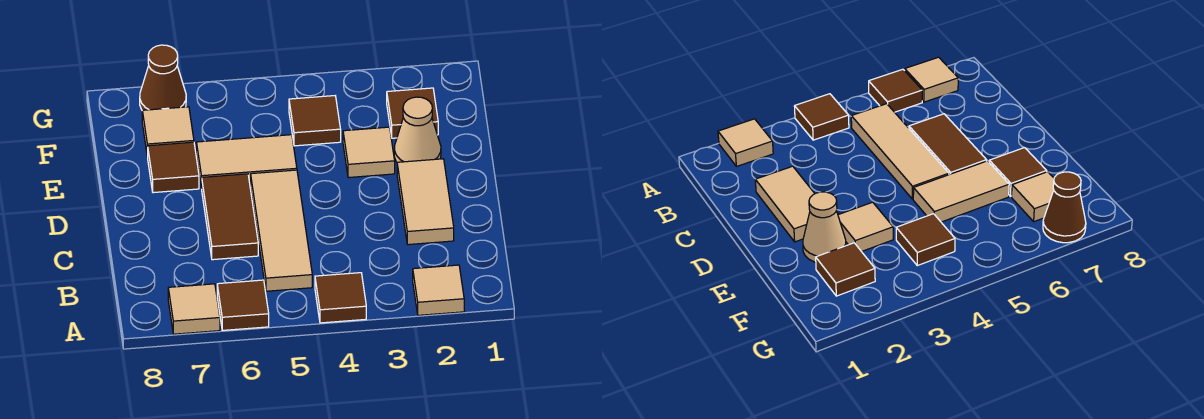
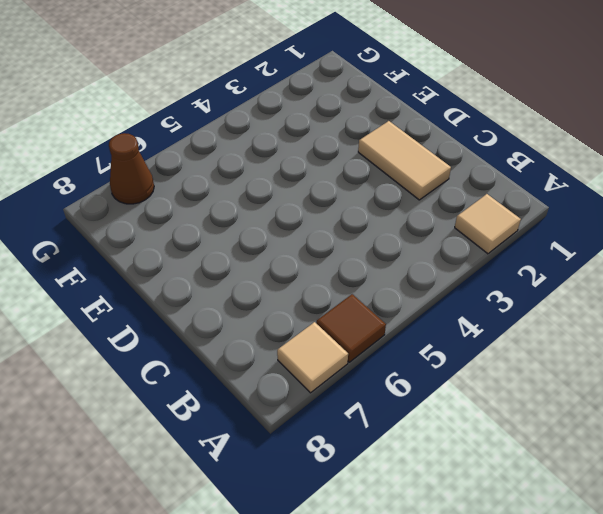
none -> brown tile A4 level 1
none -> tan tile B5:D5 level 1
none -> brown tile C6:D6 level 1

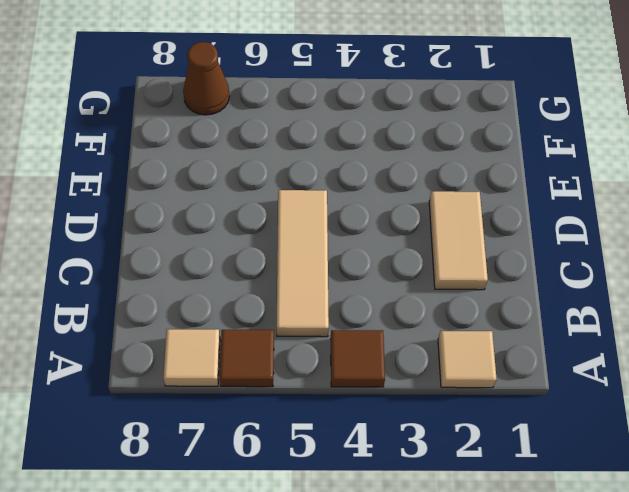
none -> brown tile C6:D6 level 1
none -> tan cone E2 level 1
none -> tan tile E3 level 1

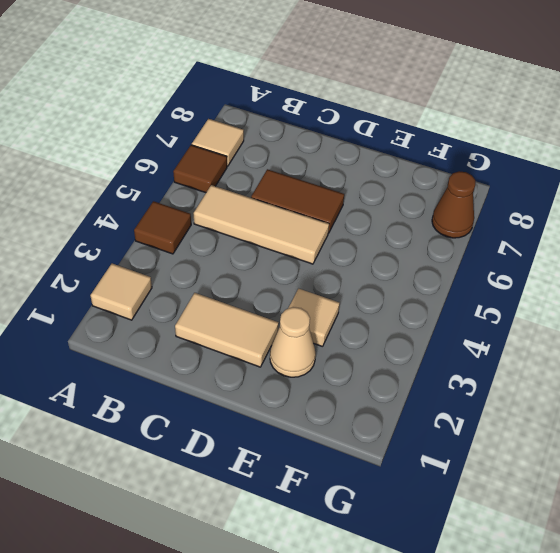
none -> tan tile E5:E6 level 1
none -> brown tile E7 level 1
none -> brown tile F2 level 1

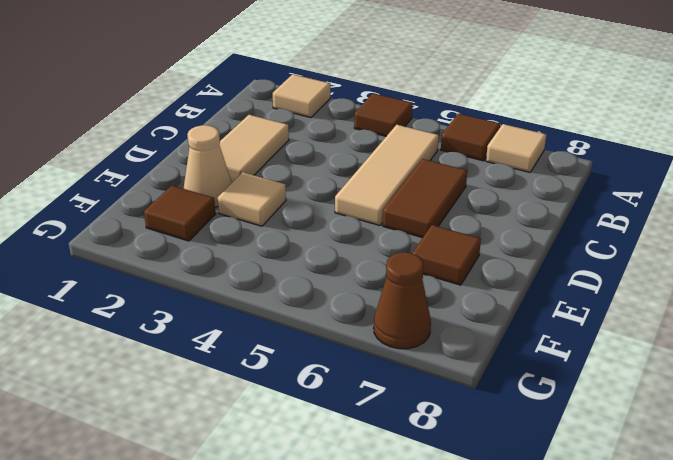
none -> tan tile E5:E6 level 1
none -> brown tile F4 level 1
none -> tan tile F7 level 1

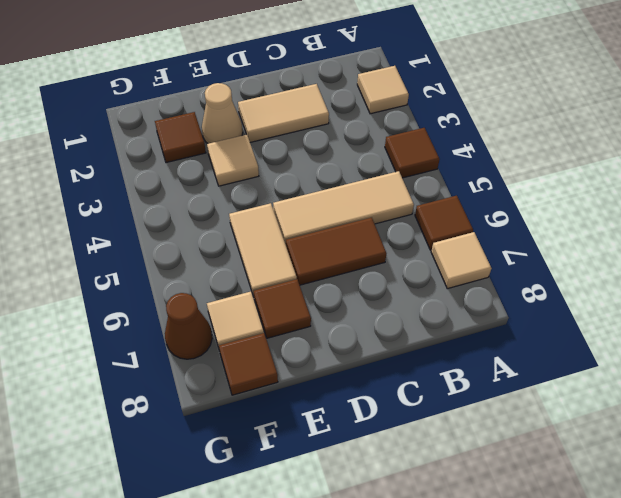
brown tile F8 level 1 -> brown tile F4 level 1

